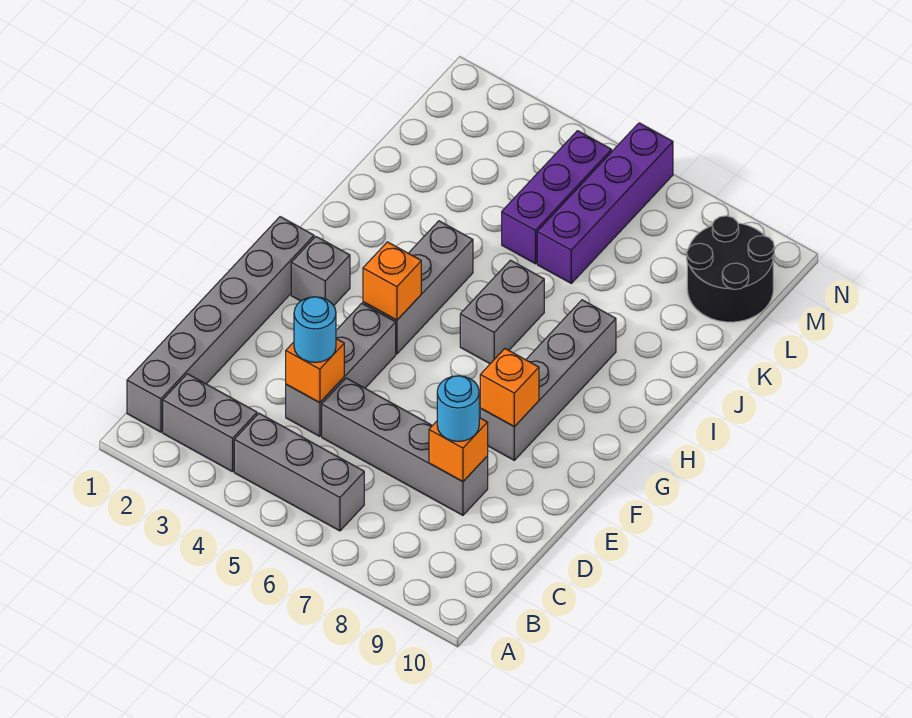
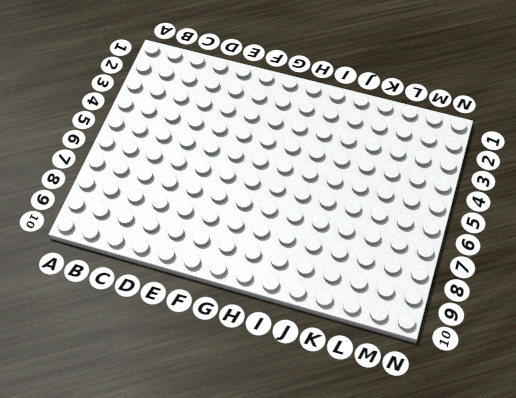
none -> grey brick B1:G1 level 1
none -> grey brick B2:B3 level 1
none -> grey brick B4:B6 level 1

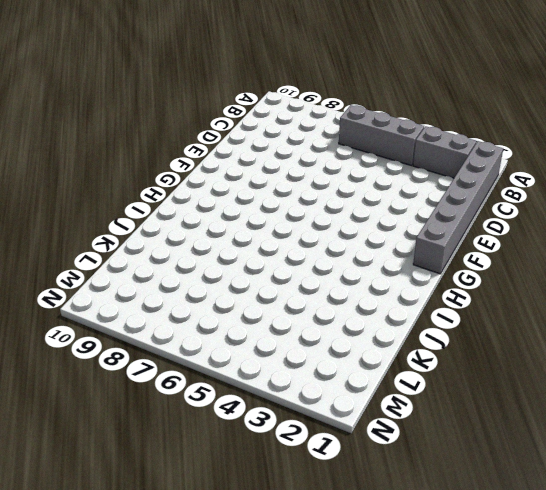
none -> grey brick D4:F4 level 1
none -> grey brick D5:D8 level 1
none -> grey brick F8:I8 level 1

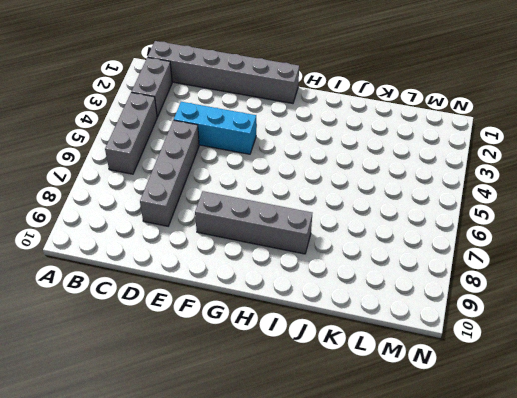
cyan brick D4:F4 level 1 -> grey brick D4:F4 level 1
none -> grey brick G2 level 1
none -> grey brick G4:I4 level 1
none -> grey brick H6:I6 level 1

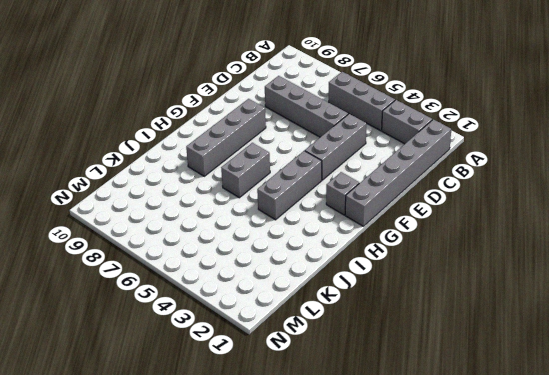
none -> purple brick K5:M5 level 1
none -> purple brick K6:N6 level 1
none -> black round brick L9:M10 level 1

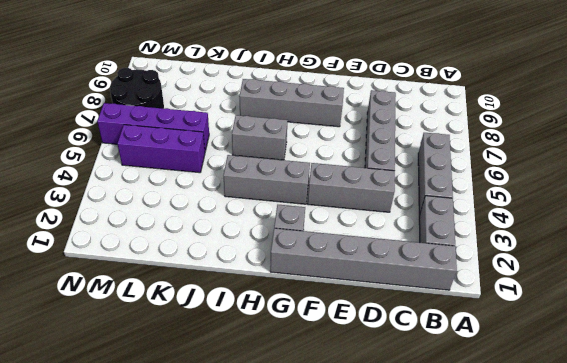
black round brick M7:N8 level 1 -> black round brick L9:M10 level 1
none -> orange brick D4 level 2
none -> orange brick D8 level 2
none -> orange brick F8 level 2

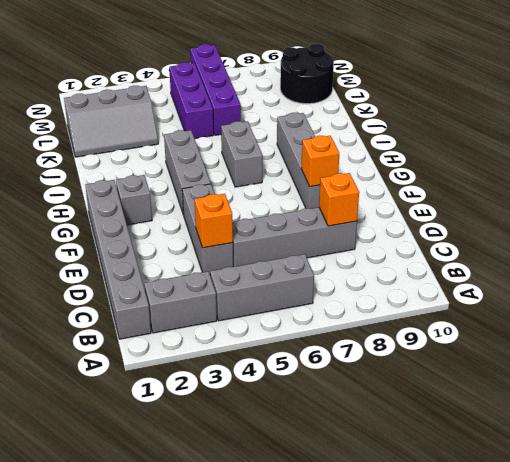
grey slope K1:L3 level 1 top L -> none
none -> orange brick G4 level 2
none -> cyan round brick D4 level 3
none -> cyan round brick D8 level 3

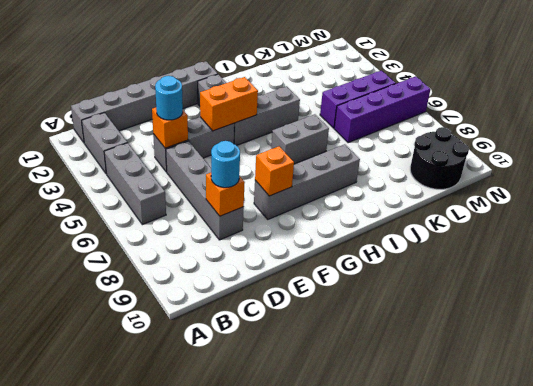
orange brick F4:G4 level 2 -> orange brick G4 level 2

